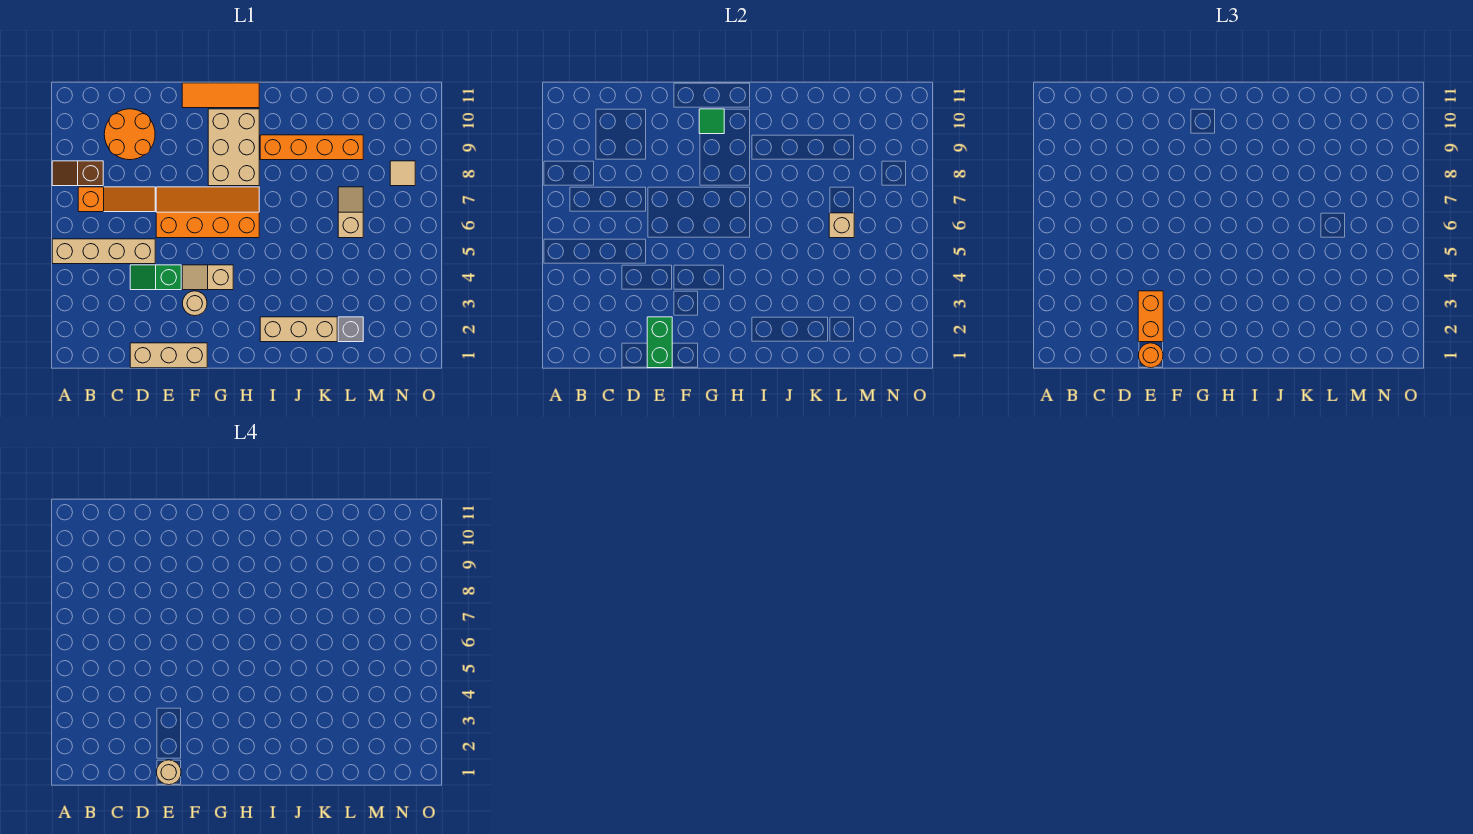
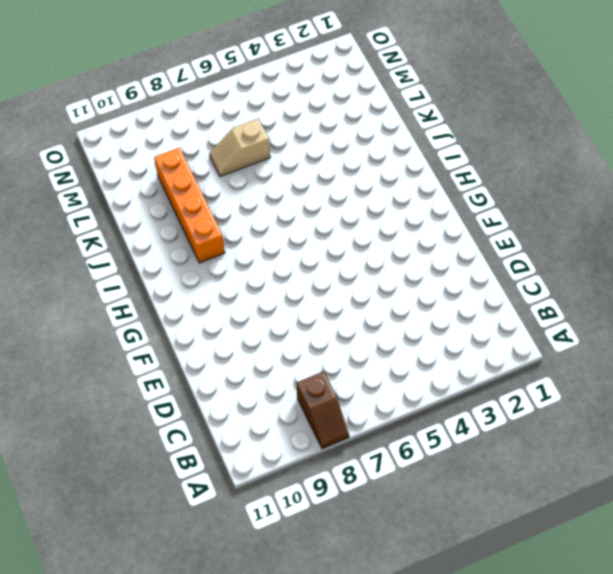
none -> tan brick A5:D5 level 1
none -> orange slope B7:D7 level 1 top B
none -> orange round brick C9:D10 level 1

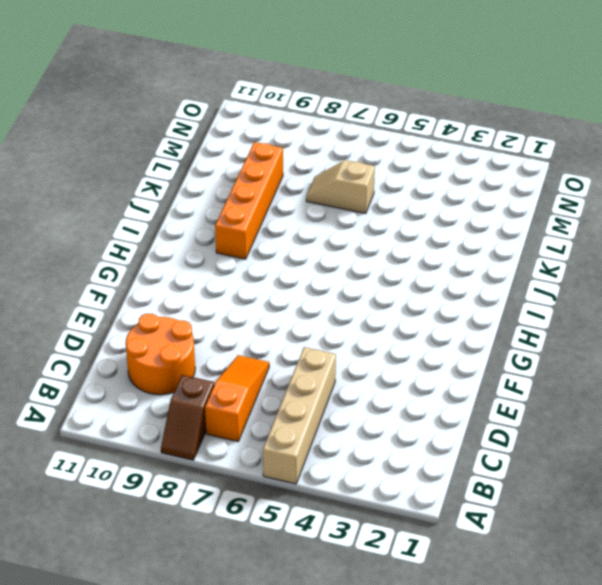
none -> tan brick D1:F1 level 1
none -> green slope D4:E4 level 1 top E
none -> orange slope E6:H7 level 1 top 6

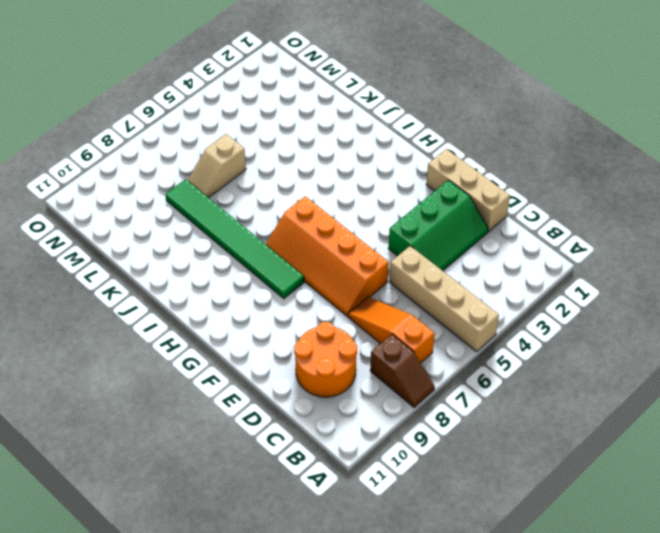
green slope D2:E4 level 1 top E -> green slope D4:E4 level 1 top E
green tile G8:L8 level 1 -> tan brick G8:H10 level 1
none -> tan round brick F3 level 1
none -> tan slope F4:G4 level 1 top G
none -> orange tile F11:H11 level 1

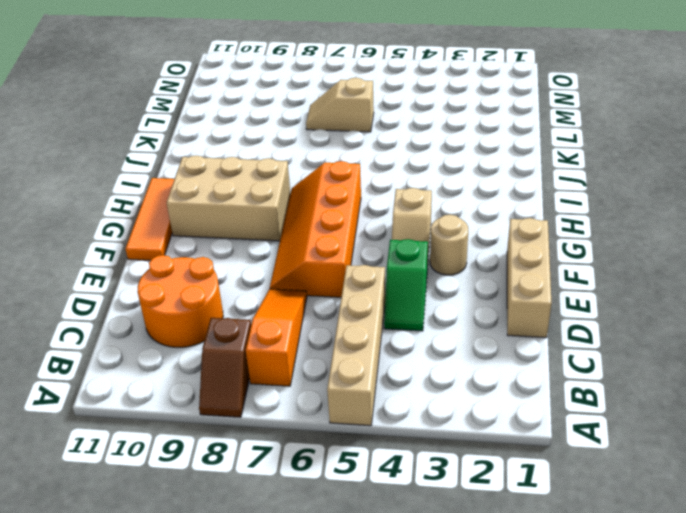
none -> tan brick I2:K2 level 1
none -> orange brick I9:L9 level 1
none -> grey brick L2 level 1

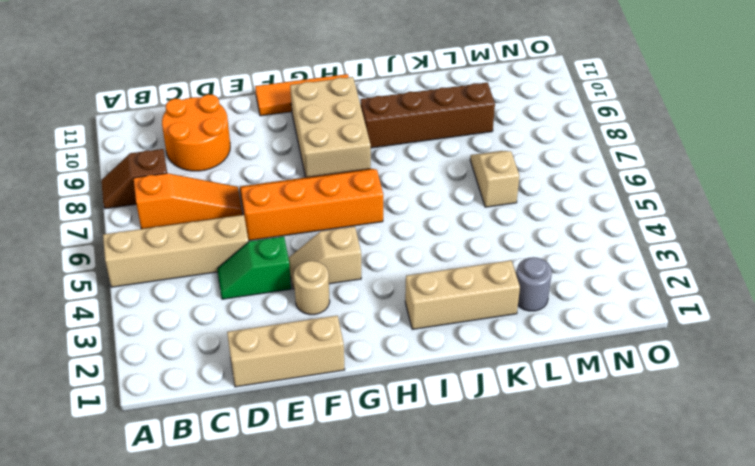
brown brick I9:L9 level 1 -> orange brick I9:L9 level 1
grey round brick L2 level 1 -> grey brick L2 level 1
none -> tan tile N8 level 1
none -> green brick E1:E2 level 2
none -> green tile G10 level 2

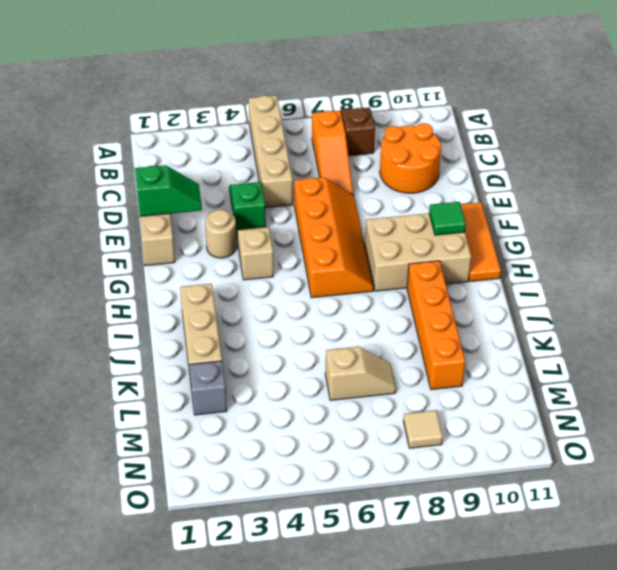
green slope E1:E2 level 2 top 1 -> green brick E1:E2 level 2
none -> tan brick L6 level 2
none -> orange round brick E1 level 3
none -> orange brick E2:E3 level 3

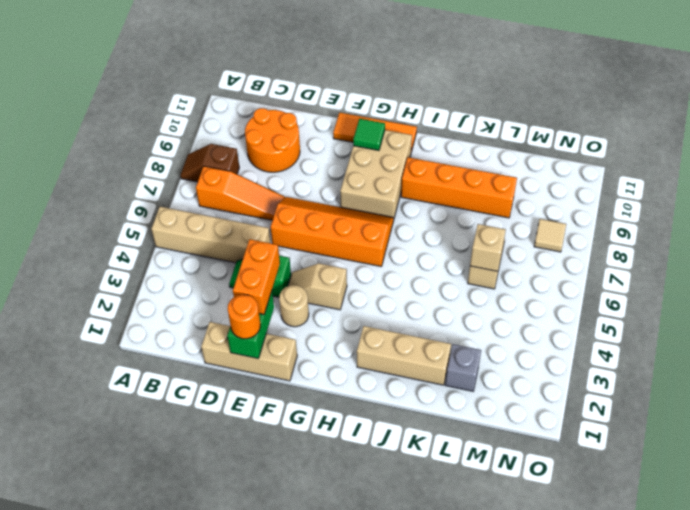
none -> tan round brick E1 level 4

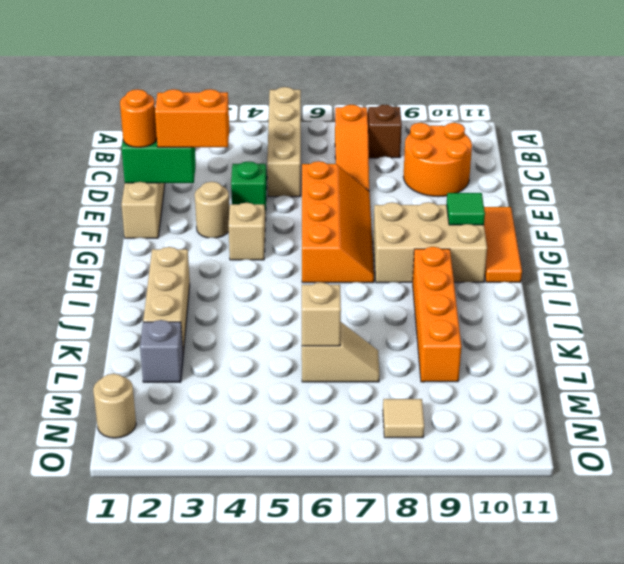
tan round brick N1 level 1 -> tan round brick E1 level 4

